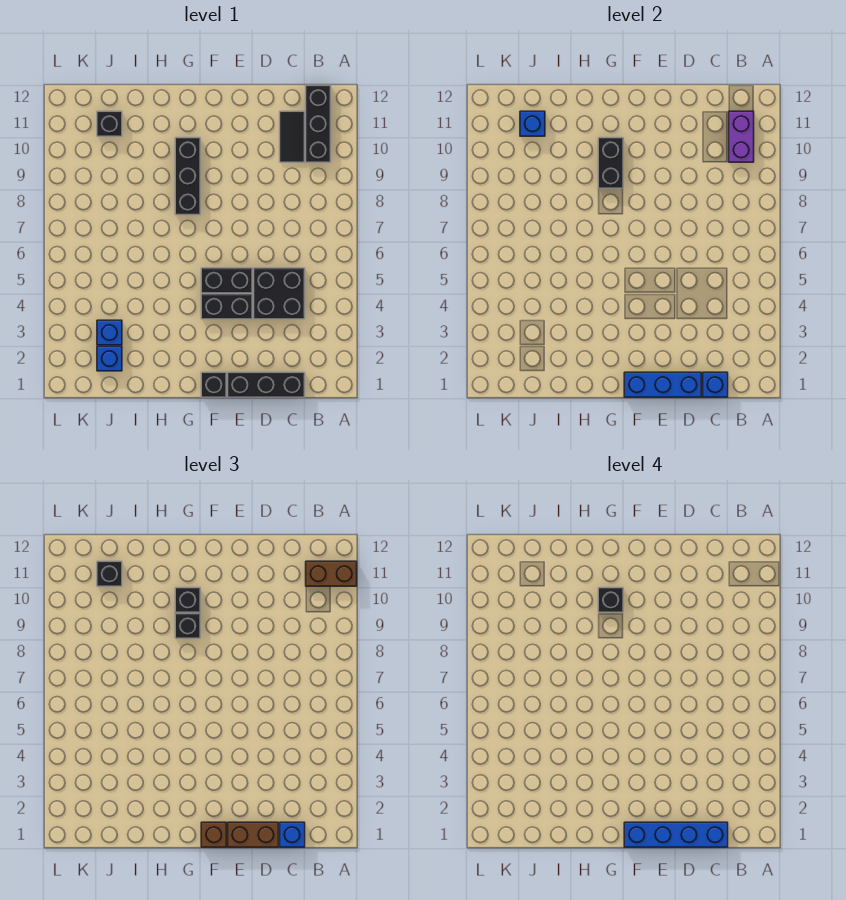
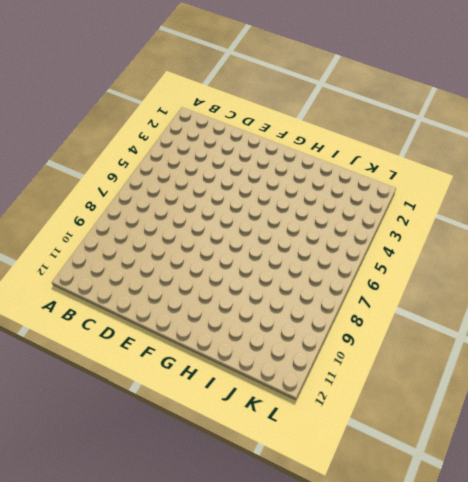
none -> black brick B10:B12 level 1
none -> black brick C1:E1 level 1
none -> black brick C4:D5 level 1

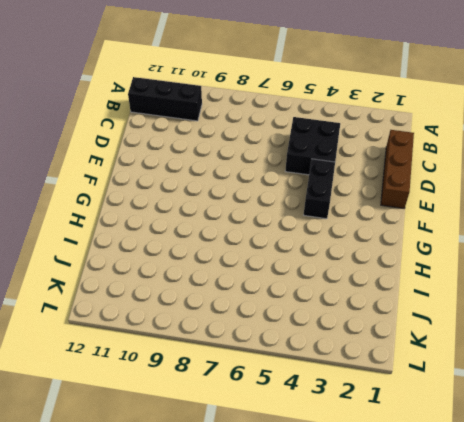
brown brick C1:E1 level 1 -> black brick C1:E1 level 1
none -> black tile C10:C11 level 1
none -> black brick E5:F5 level 1
none -> black brick F1 level 1

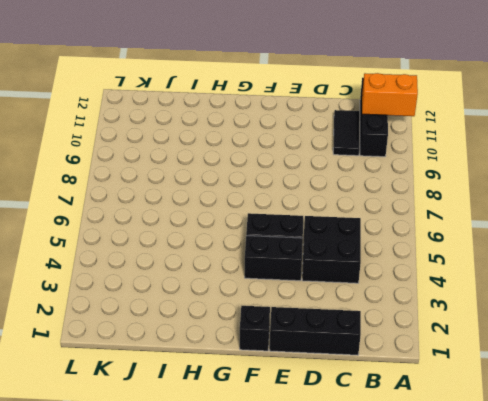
orange brick A11:B11 level 2 -> purple brick B10:B11 level 2
none -> black brick G8:G10 level 1
none -> blue brick J2 level 1
none -> blue brick J3 level 1

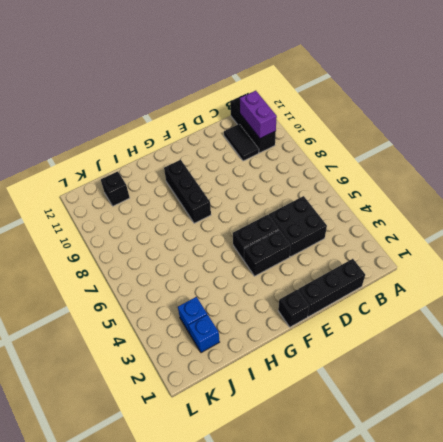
none -> blue brick C1 level 2
none -> blue brick D1:F1 level 2
none -> black brick G9:G10 level 2

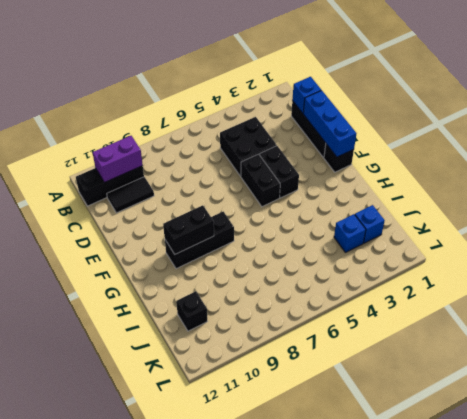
none -> blue brick J11 level 2
none -> brown brick A11:B11 level 3
none -> blue brick C1 level 3

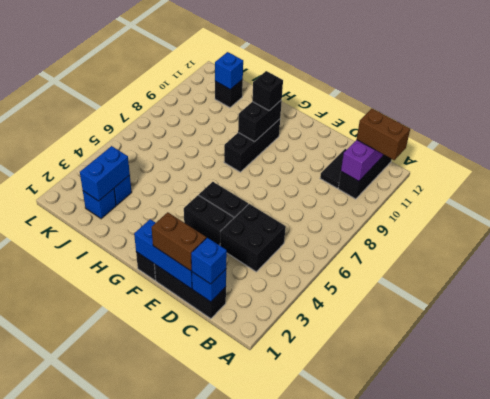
blue brick J2:J3 level 2 -> none
none -> brown brick F1 level 3
none -> black brick G9 level 3
none -> black brick J11 level 3

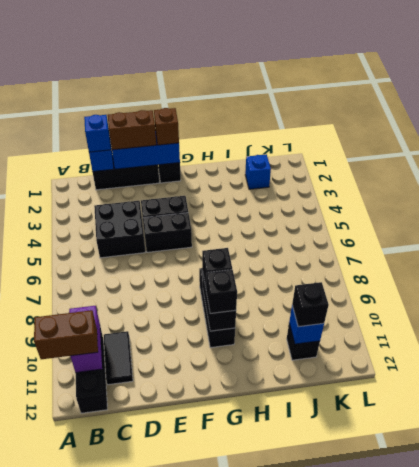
none -> blue brick J3 level 1
none -> blue brick C1:F1 level 4
none -> black brick G10 level 4

